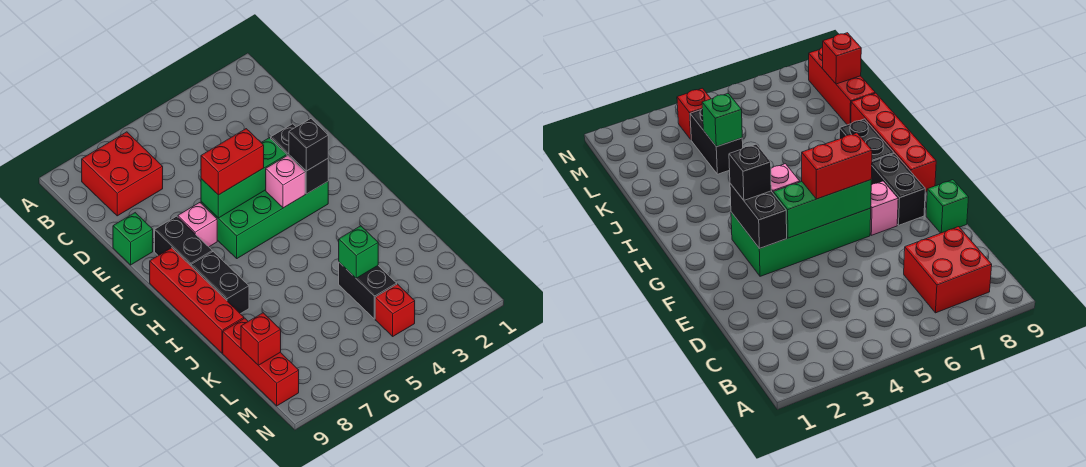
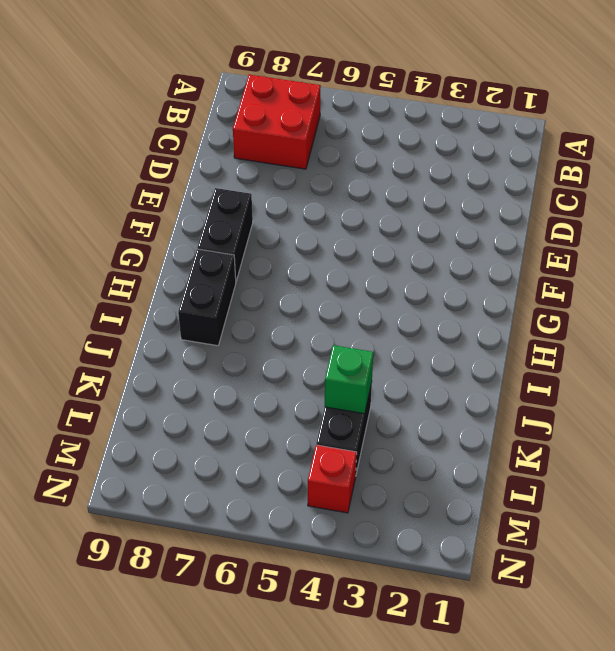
none -> green brick E9 level 1
none -> green brick F3:G6 level 1
none -> pink brick F7 level 1

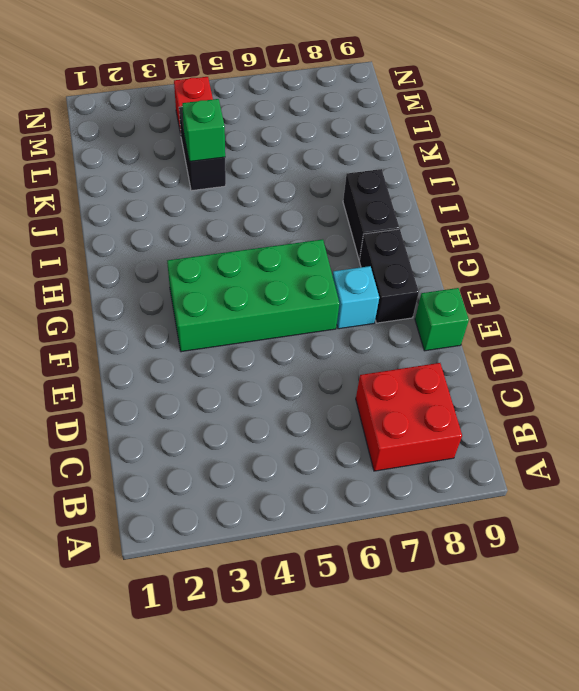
cyan brick F7 level 1 -> pink brick F7 level 1
none -> red brick G9:J9 level 1
none -> red brick K9:M9 level 1
none -> black brick F3:G3 level 2

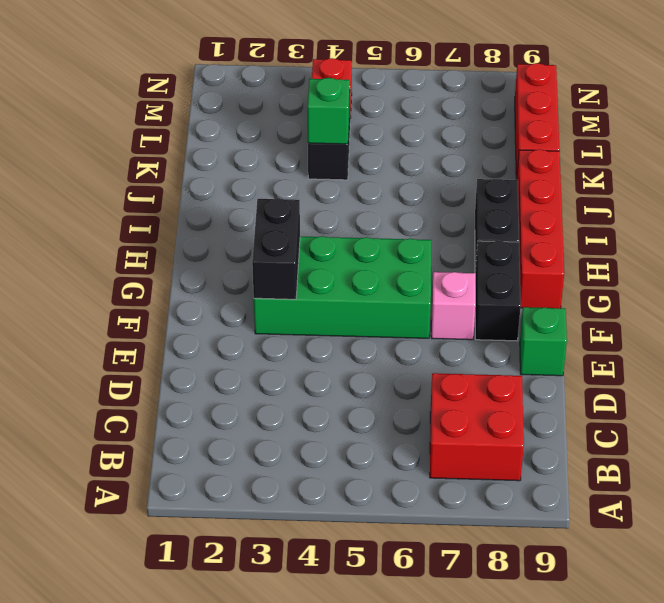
none -> green brick F4:F6 level 2
none -> pink brick G4 level 2
none -> red brick L9 level 2

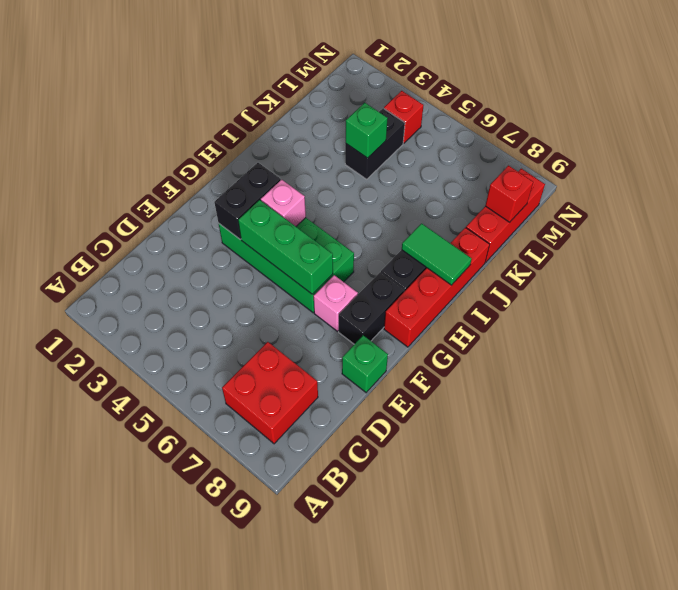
green tile I8:I9 level 2 -> none
none -> red brick F5:F6 level 3
none -> black brick G3 level 3

